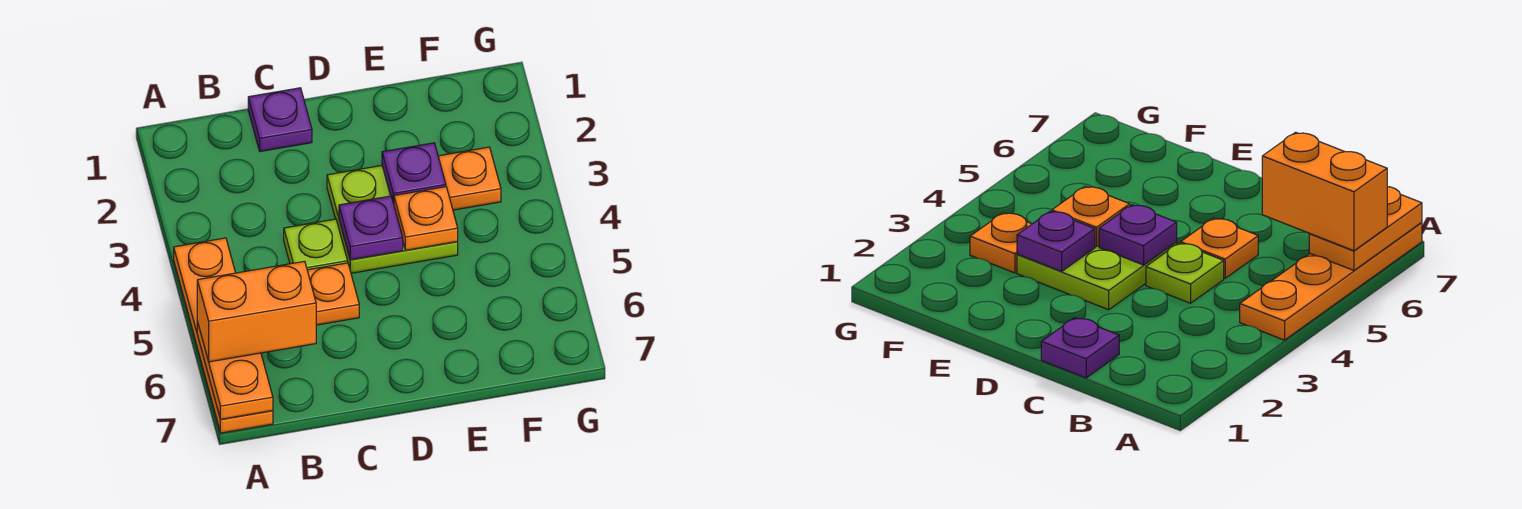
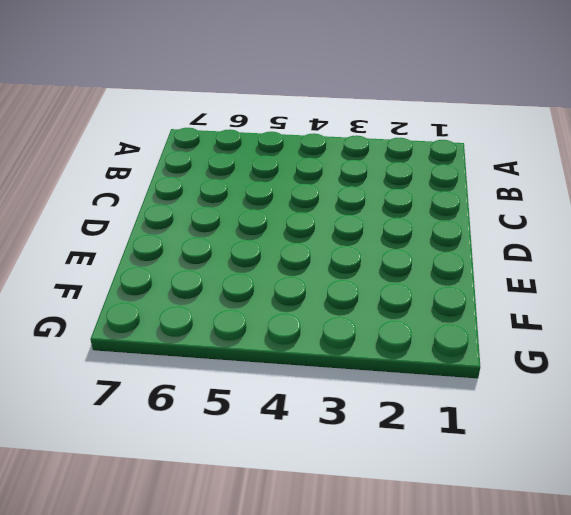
none -> orange plate A4:A7 level 1
none -> purple plate C1 level 1

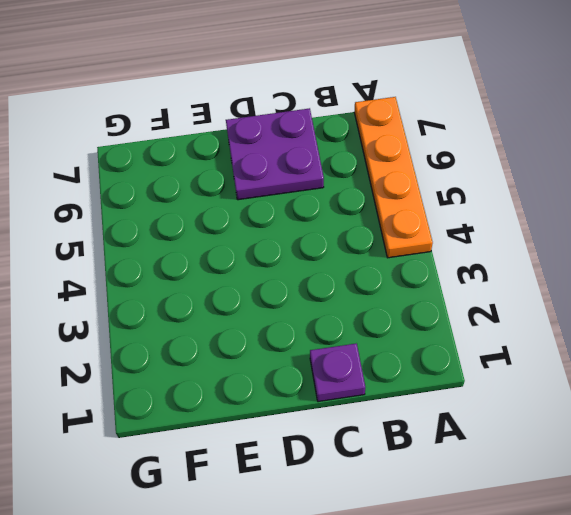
purple plate C6:D7 level 1 -> none
none -> lime plate C4 level 1
none -> orange plate C5 level 1

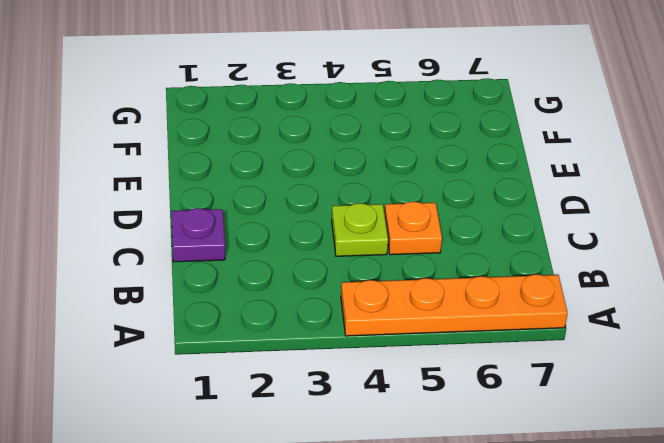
none -> lime plate D3:E4 level 1
none -> orange plate F3 level 1

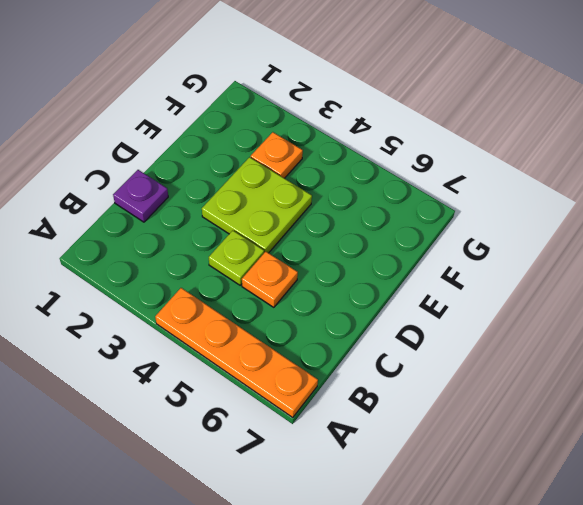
none -> orange plate A6:A7 level 2
none -> purple plate D4 level 2

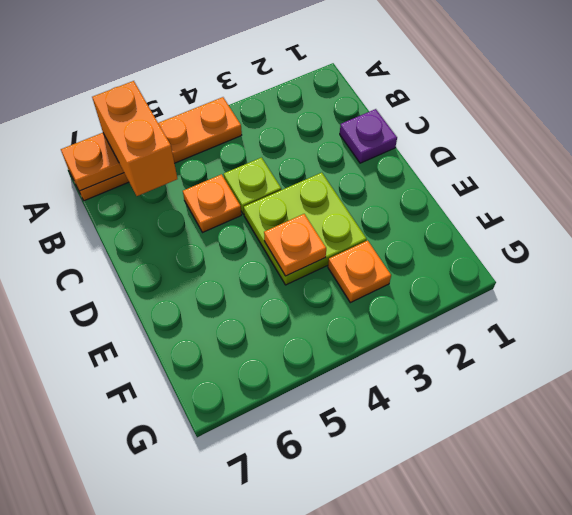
none -> purple plate D4 level 2
none -> purple plate E3 level 2

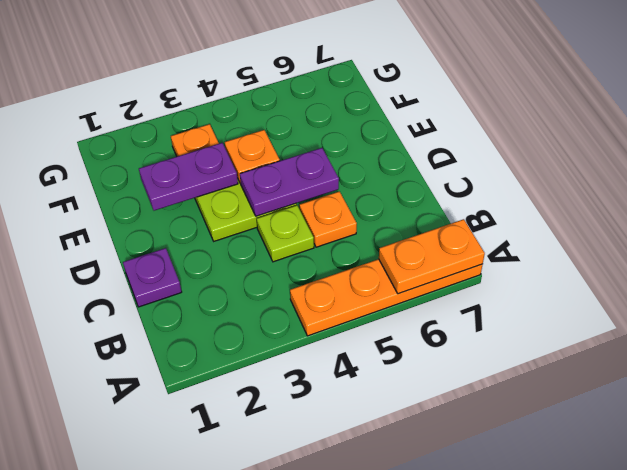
purple plate D4:D5 level 2 -> purple plate D4 level 2
purple plate E2:E3 level 2 -> purple plate E3 level 2
none -> orange brick A6:B6 level 3

